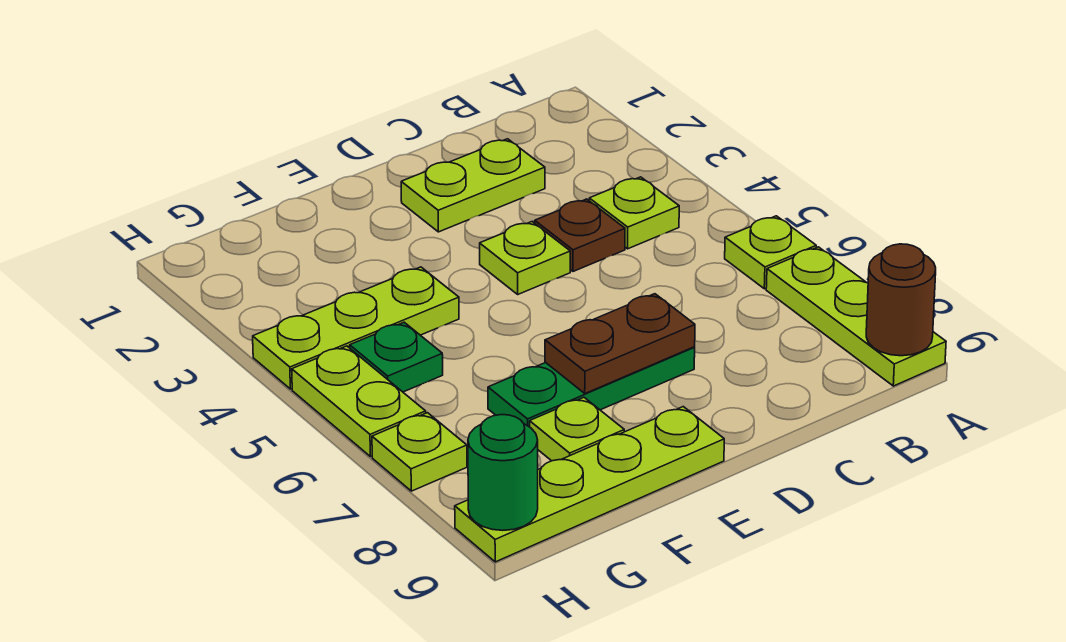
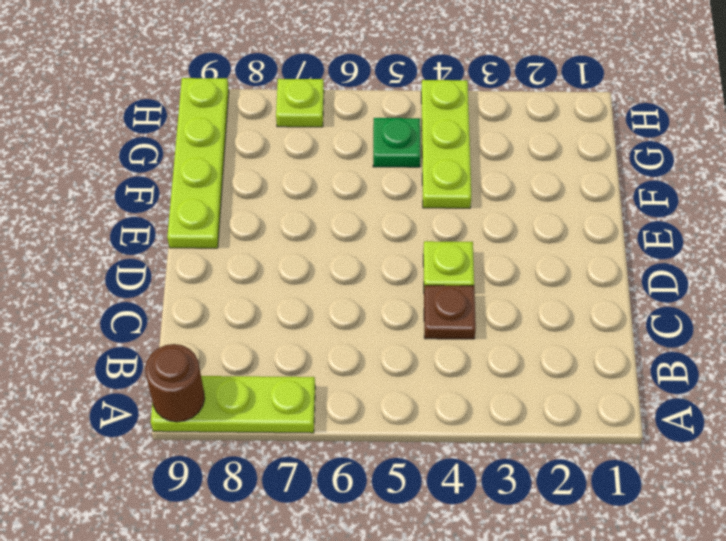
none -> lime plate A6 level 1
none -> lime plate B4 level 1
none -> lime plate C2:D2 level 1

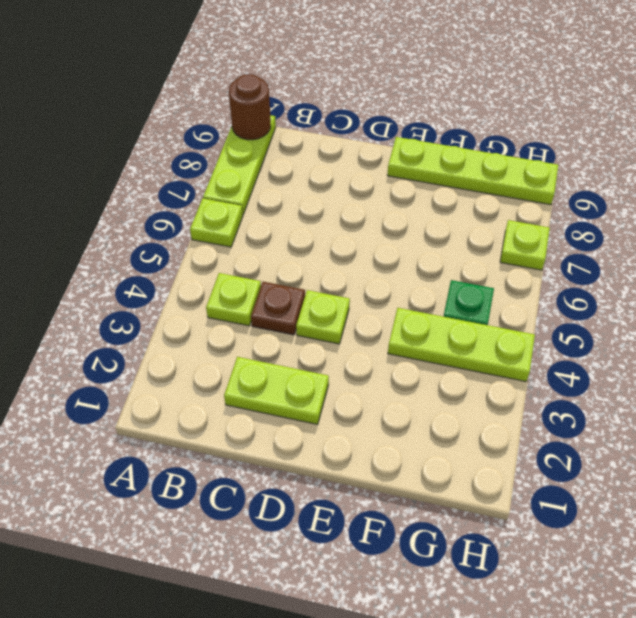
none -> green plate D7:F7 level 1
none -> lime plate F8 level 1
none -> lime plate H5:H6 level 1

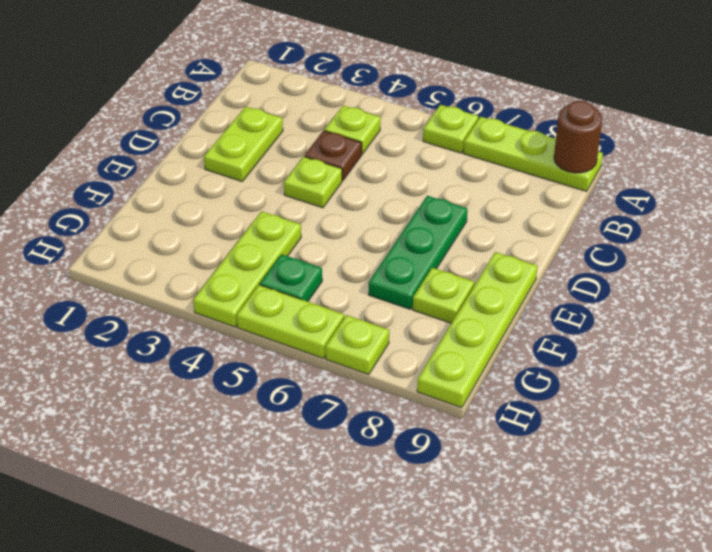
none -> brown plate D7:E7 level 2
none -> green round brick H9 level 2

